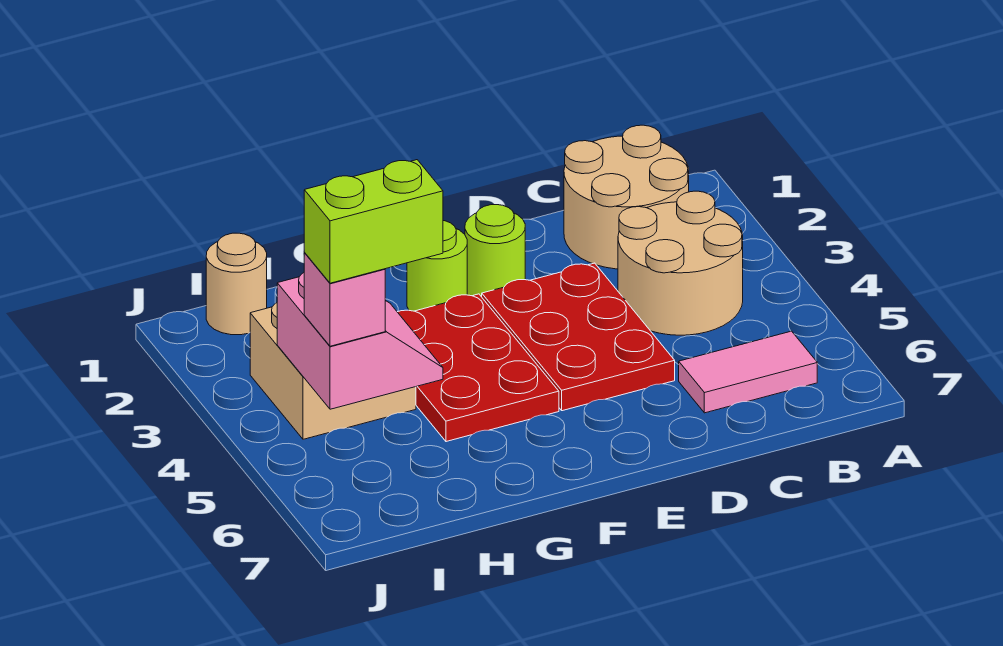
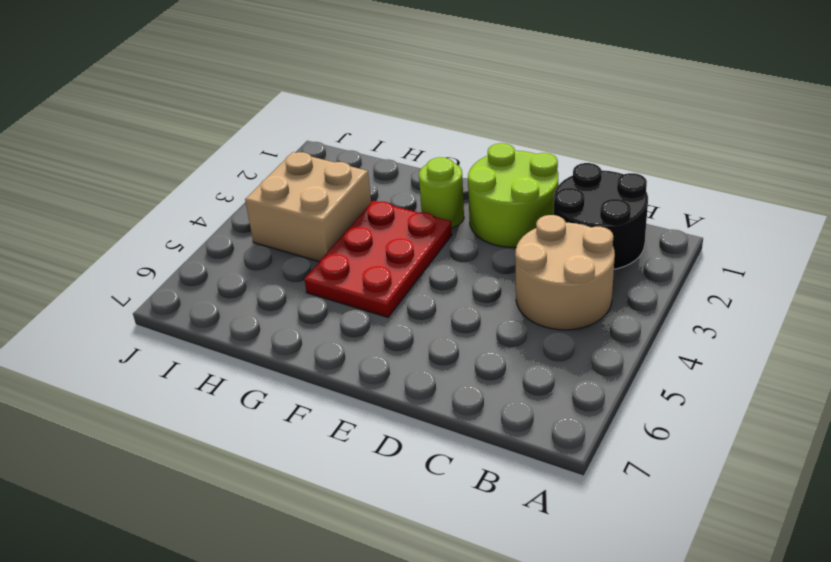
black round brick B1:C2 level 1 -> tan round brick B1:C2 level 1
lime round brick D1:E2 level 1 -> lime round brick E2 level 1
none -> pink tile B6:C6 level 1
none -> red plate D3:E5 level 1
none -> tan round brick I1 level 1

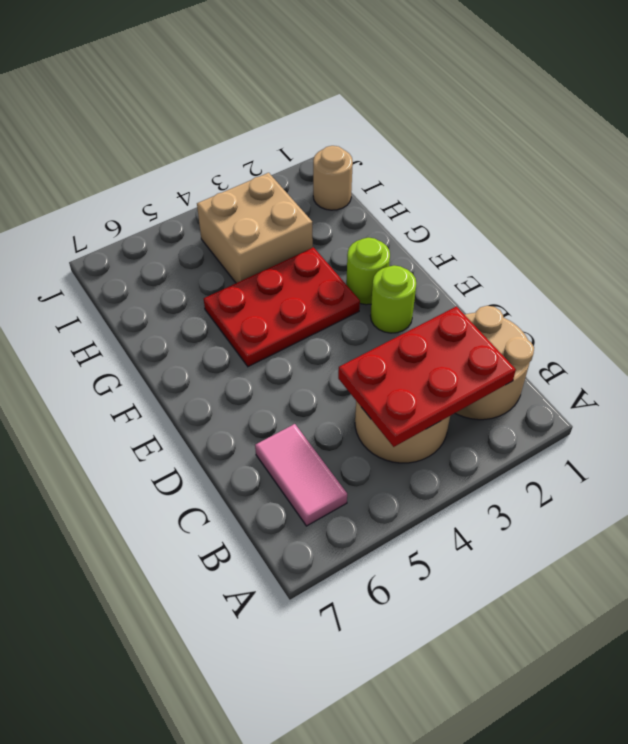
red plate B2:C4 level 2 -> red plate D3:E5 level 1
none -> pink slope H4:I5 level 2 top I
none -> pink brick I5 level 3
none -> lime brick H5:I5 level 4

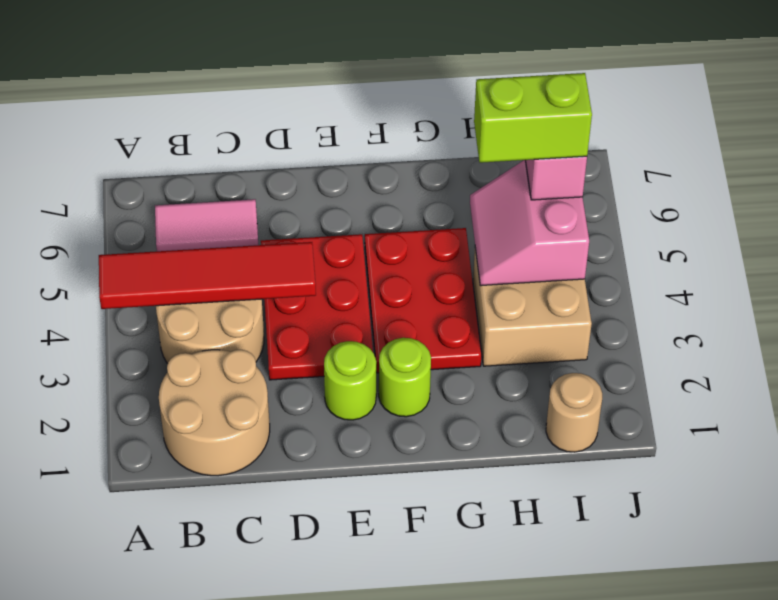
red tile A4:D4 level 2 -> none

